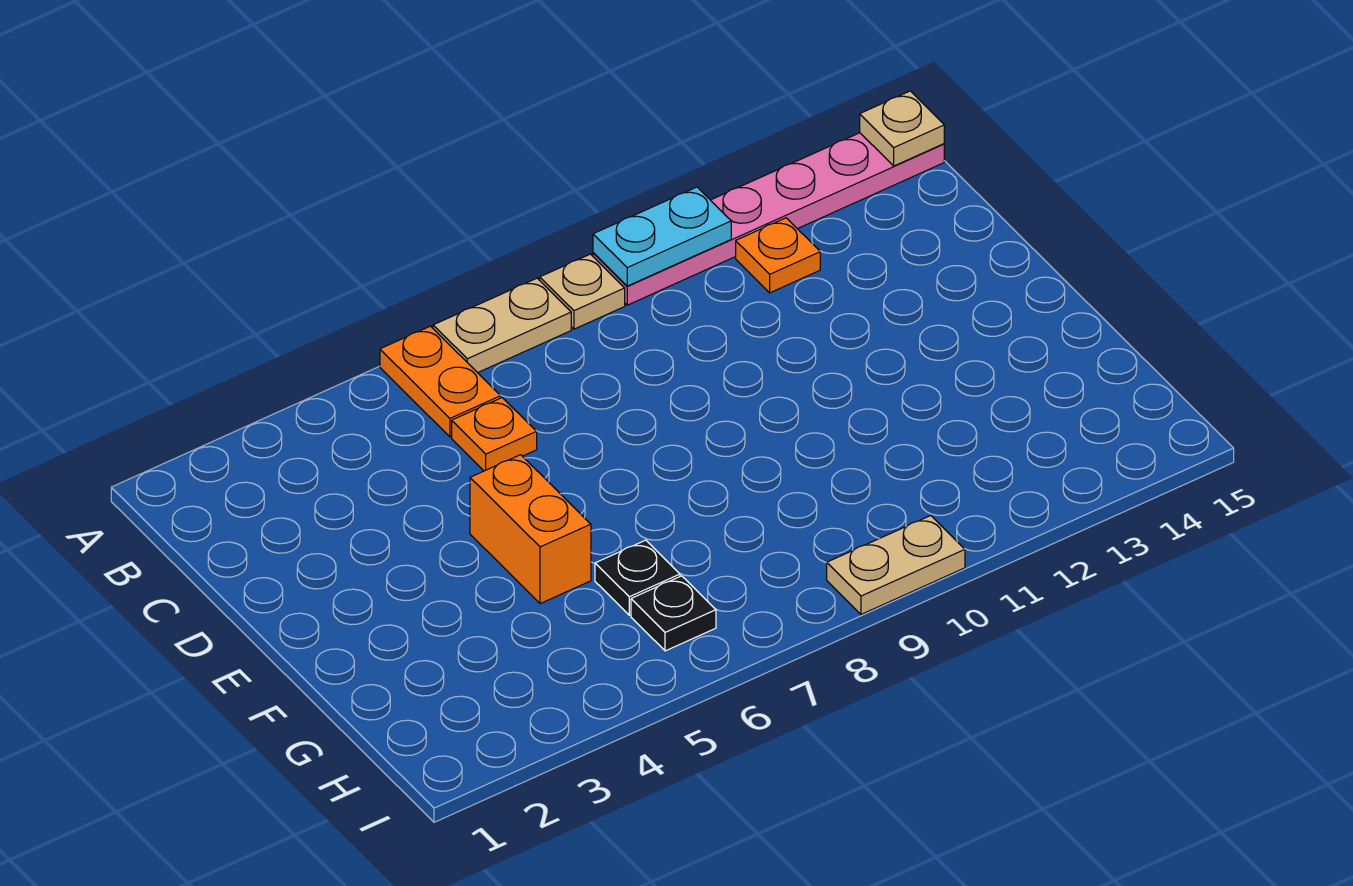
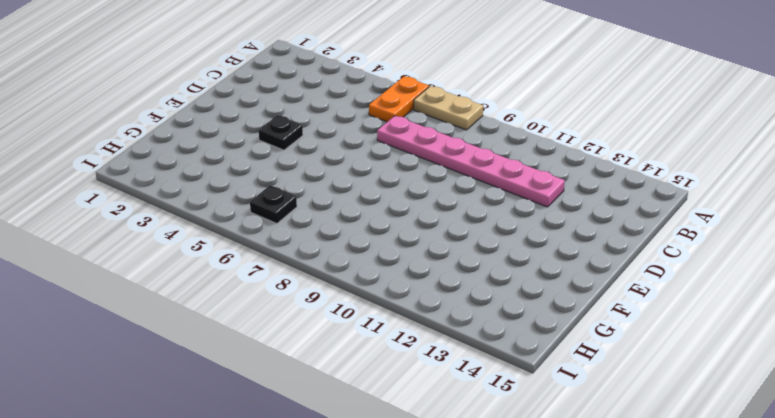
pink plate C7:C12 level 1 -> pink plate A10:A15 level 1
black plate E4 level 1 -> black plate G6 level 1
none -> tan plate A9 level 1
none -> orange plate B12 level 1
none -> orange plate C6 level 1

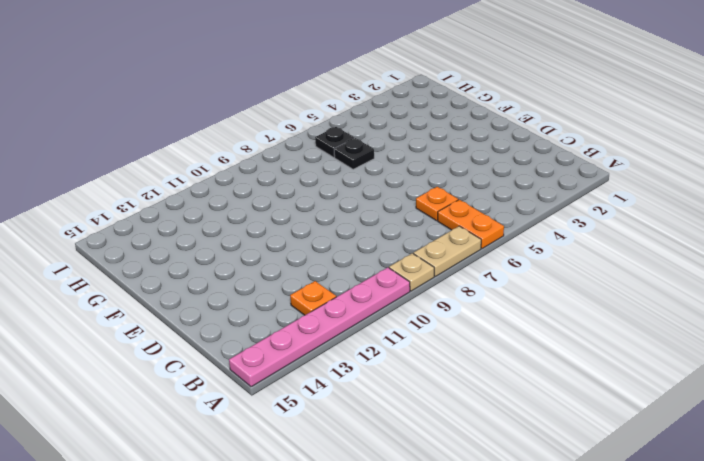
none -> orange brick E5:F5 level 1
none -> tan plate I9:I10 level 1
none -> cyan plate A10:A11 level 2

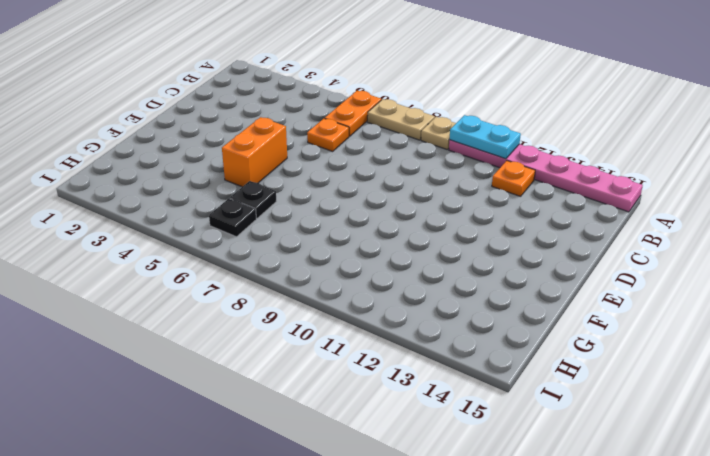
none -> tan plate I9:I10 level 1
none -> tan plate A15 level 2

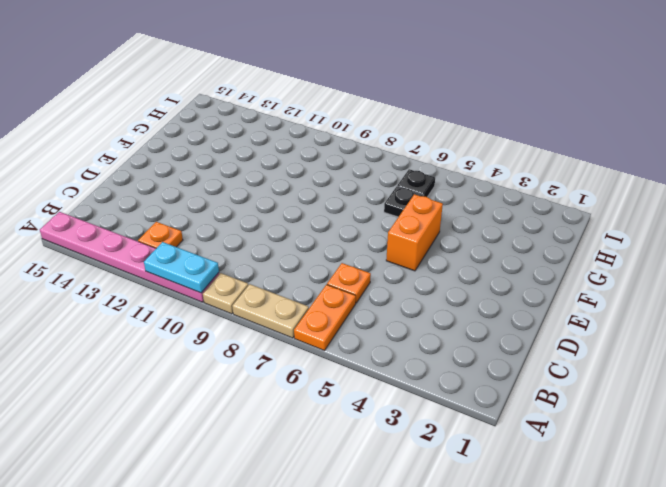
none -> tan plate I9:I10 level 1
none -> tan plate A15 level 2

